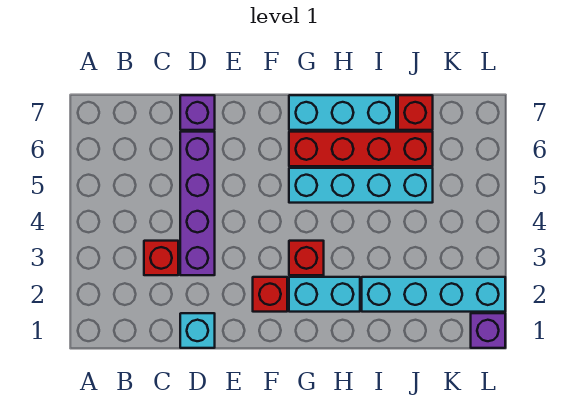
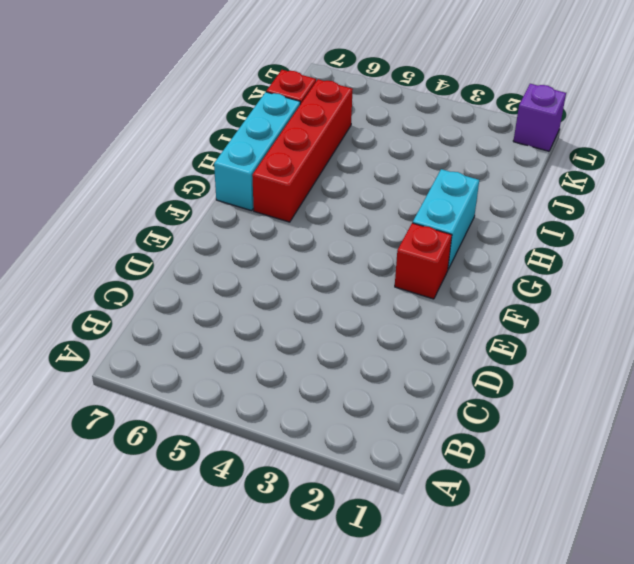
none -> red brick C3 level 1
none -> cyan brick D1 level 1
none -> purple brick D3:D6 level 1

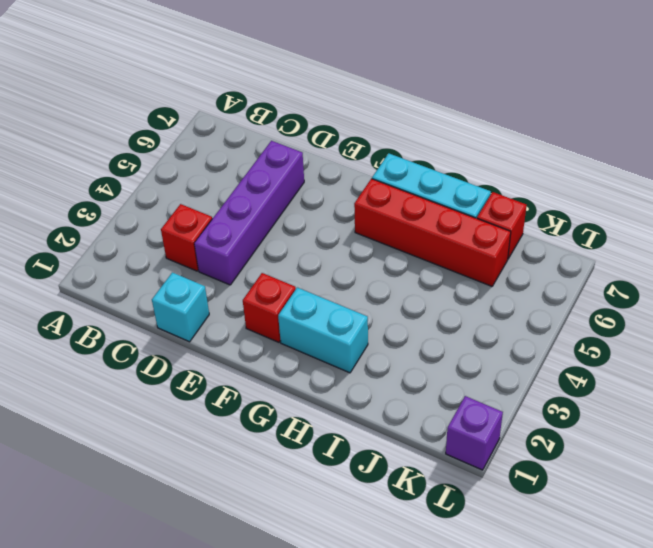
none -> purple brick D7 level 1
none -> red brick G3 level 1
none -> cyan brick G5:J5 level 1

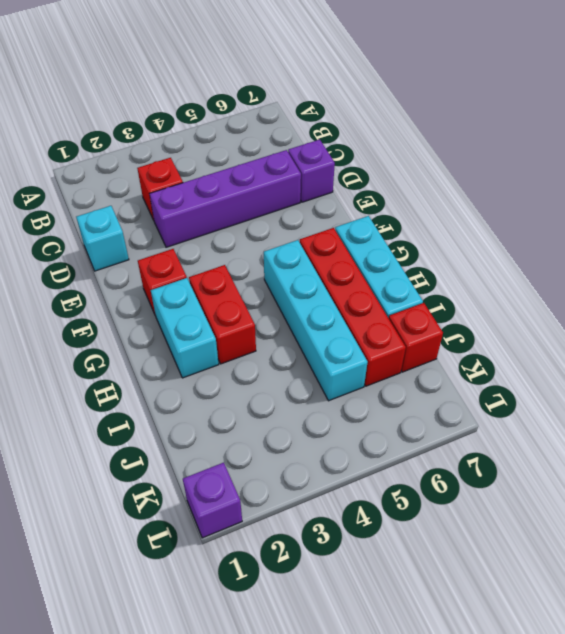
red brick G3:H3 level 1 -> red brick G3 level 1
none -> cyan brick I2:L2 level 1

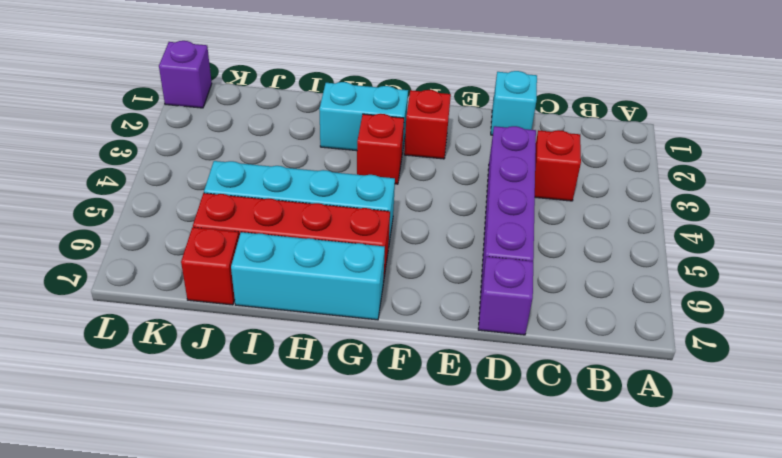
none -> cyan brick I2:L2 level 1

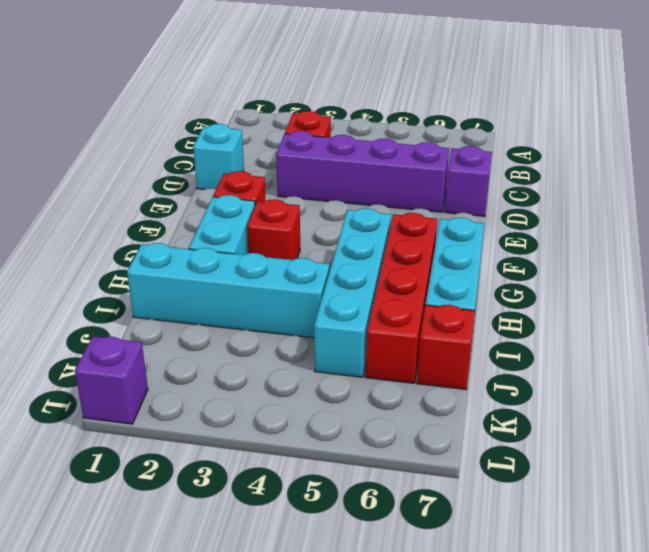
cyan brick I1:I4 level 1 -> cyan brick I2:L2 level 1

